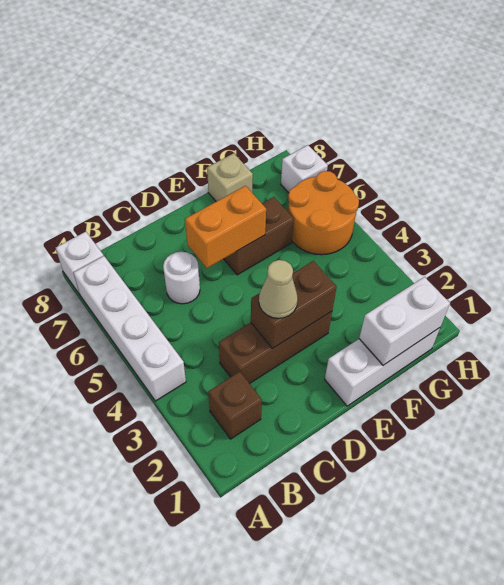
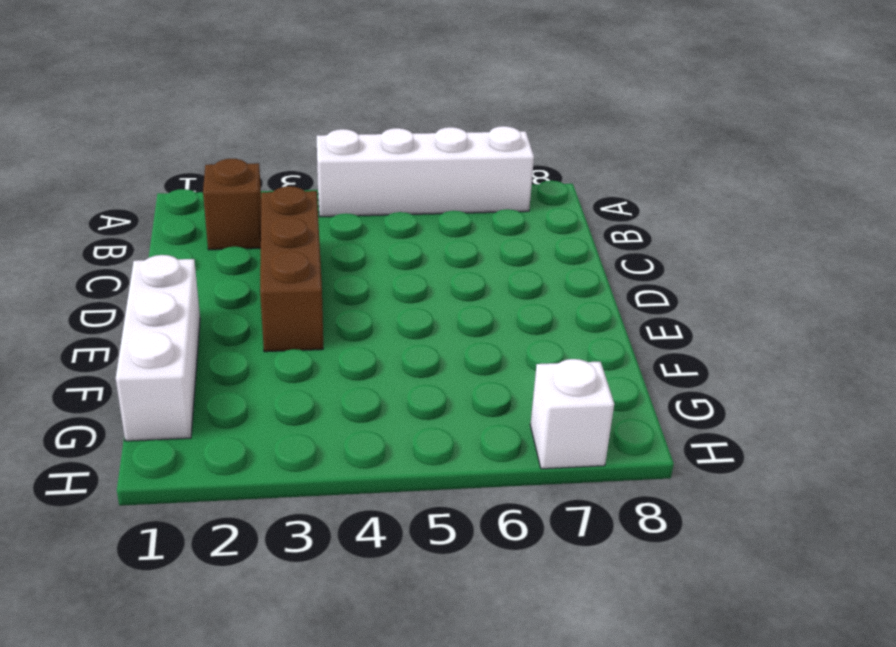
none -> white brick A8 level 1
none -> white round brick C6 level 1
none -> brown brick E6:F6 level 1

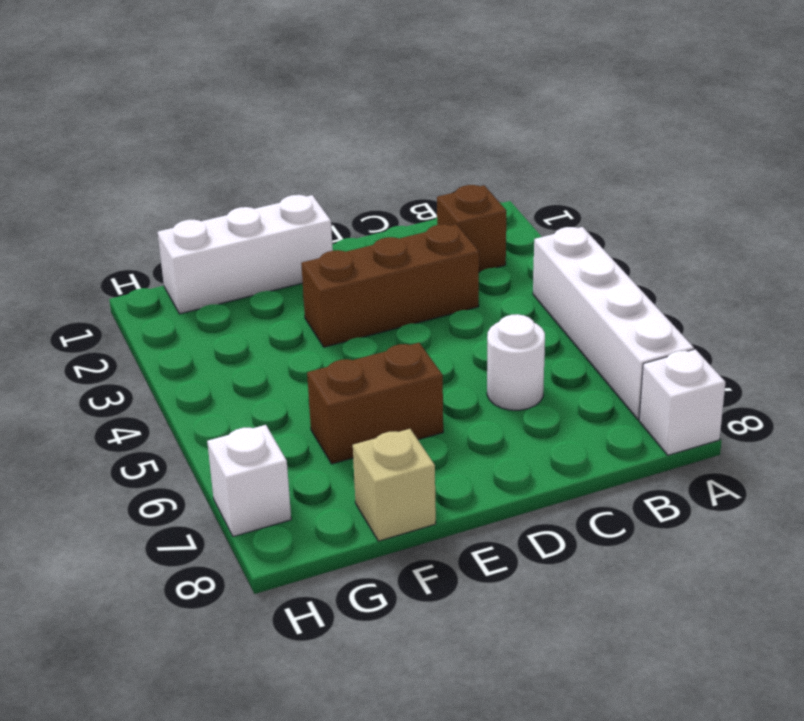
none -> orange round brick G5:H6 level 1
none -> brown brick D3:E3 level 2
none -> orange brick D6:E6 level 2

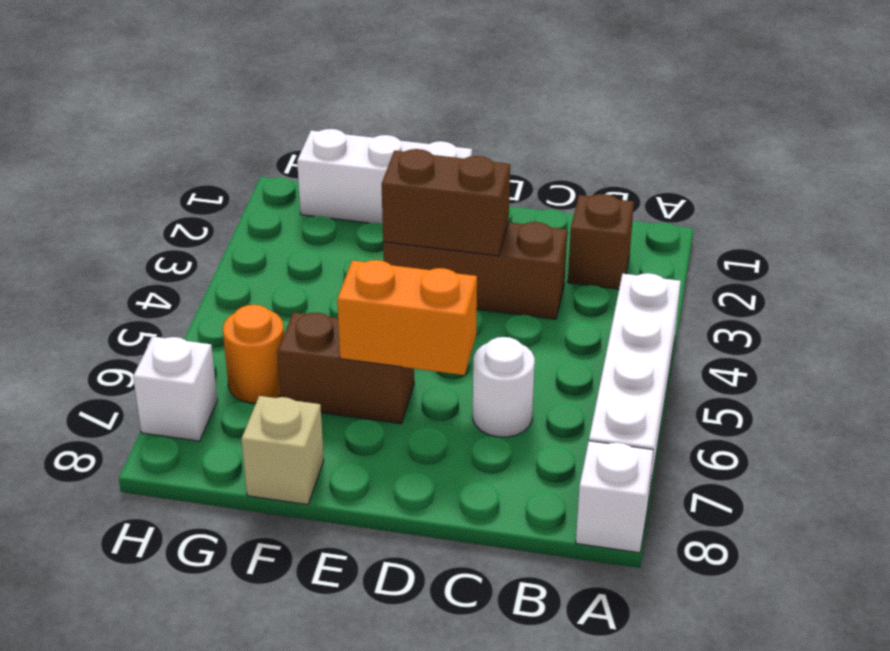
orange round brick G6 level 1 -> orange round brick G5:H6 level 1
none -> white brick F1:G1 level 2
none -> tan cone D3 level 3

